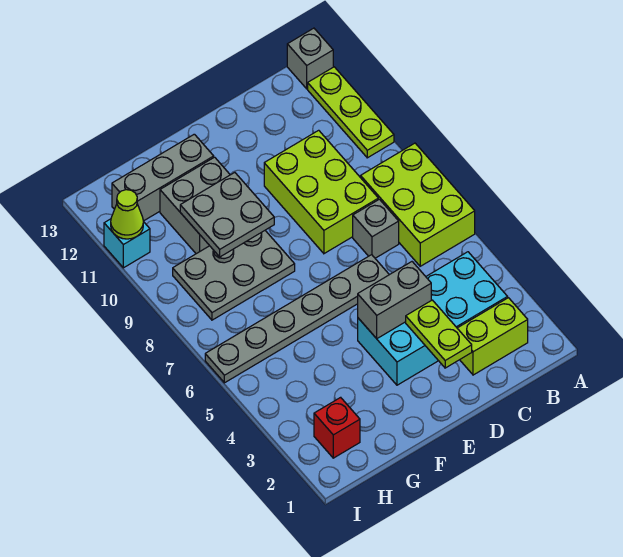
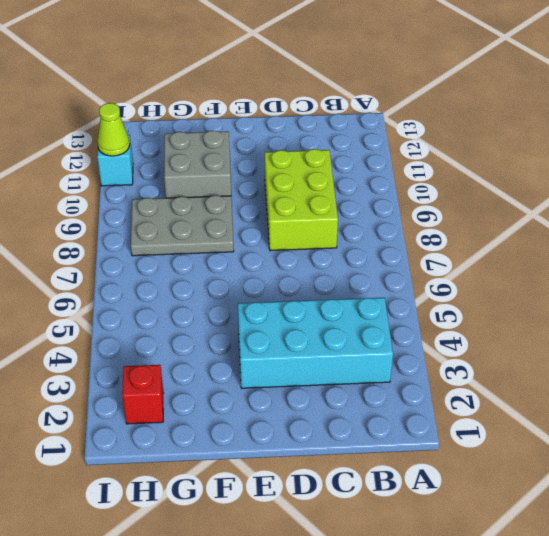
none -> lime brick A6:B8 level 1
none -> lime plate A10:A12 level 1
none -> grey brick A13 level 1

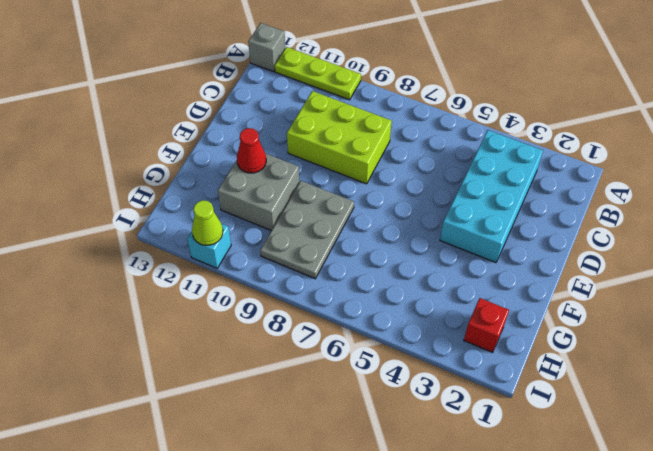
red cone F11 level 2 -> none
none -> lime brick A6:B8 level 1
none -> lime brick B2:C2 level 1
none -> grey brick C7 level 1

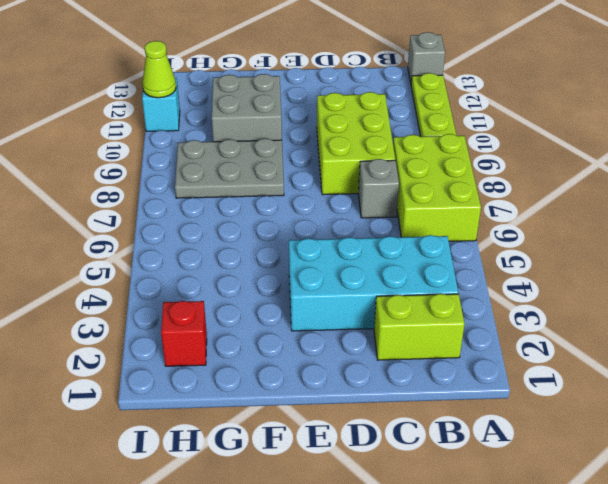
none -> grey plate D6:I6 level 1
none -> grey brick F12:H12 level 1
none -> lime plate D2:D3 level 2

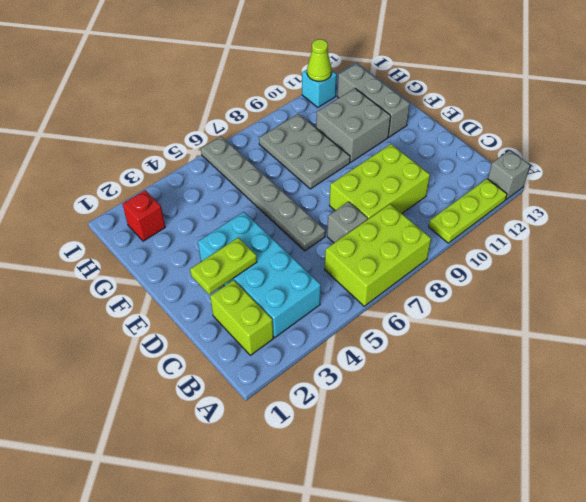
none -> grey brick D4:E4 level 2
none -> grey plate F9:G10 level 2

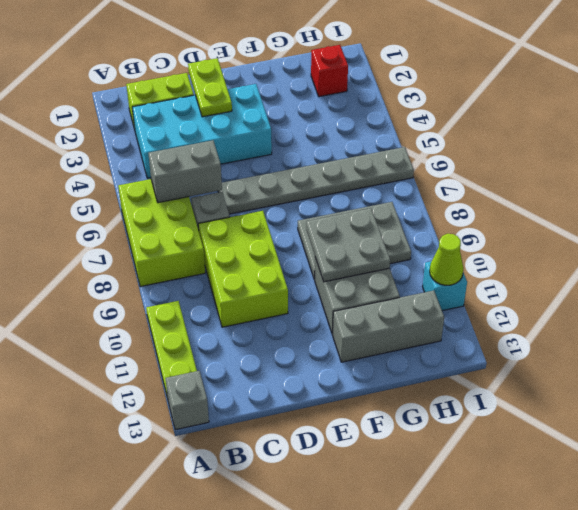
grey brick B6:C6 level 2 -> grey brick D4:E4 level 2

